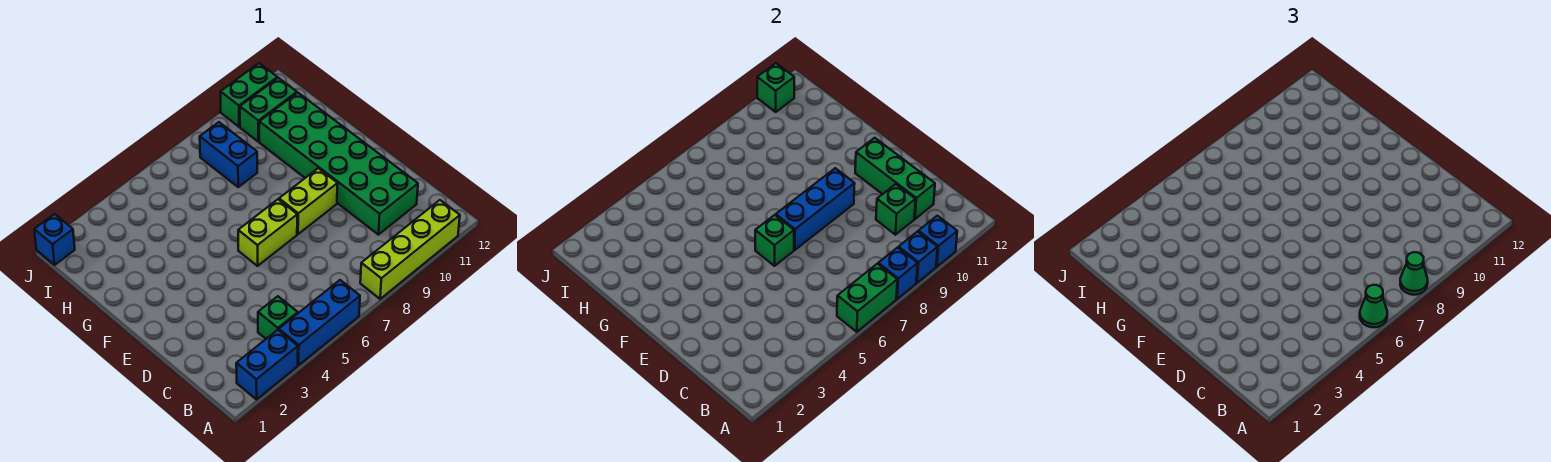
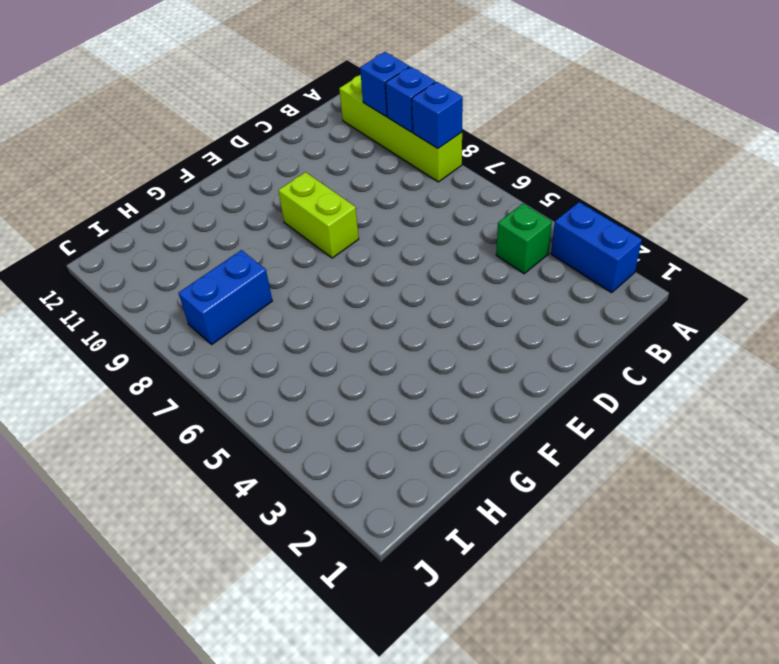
none -> blue brick A4:A6 level 1
none -> green brick C10:H11 level 1
none -> lime brick E6:E7 level 1

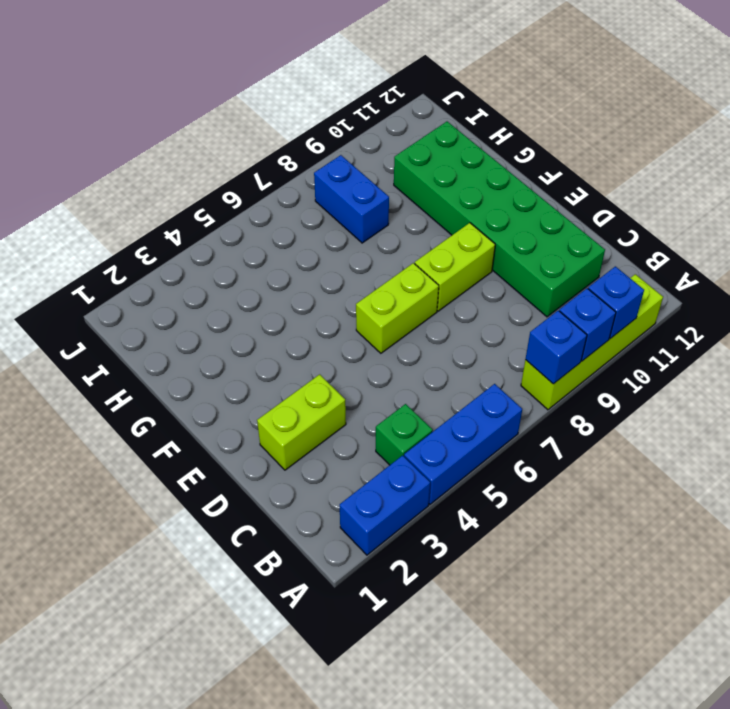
lime brick D2:D3 level 1 -> none
none -> green brick I10:I11 level 1
none -> blue brick J1 level 1
none -> green brick J10:J11 level 1

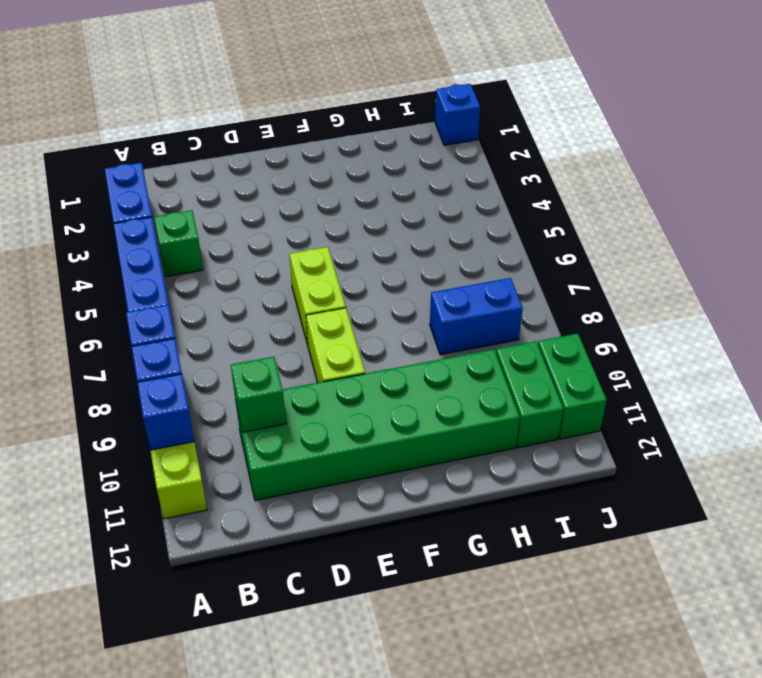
none -> green brick A6:A7 level 2
none -> green brick C11:E11 level 2
none -> green brick E6 level 2

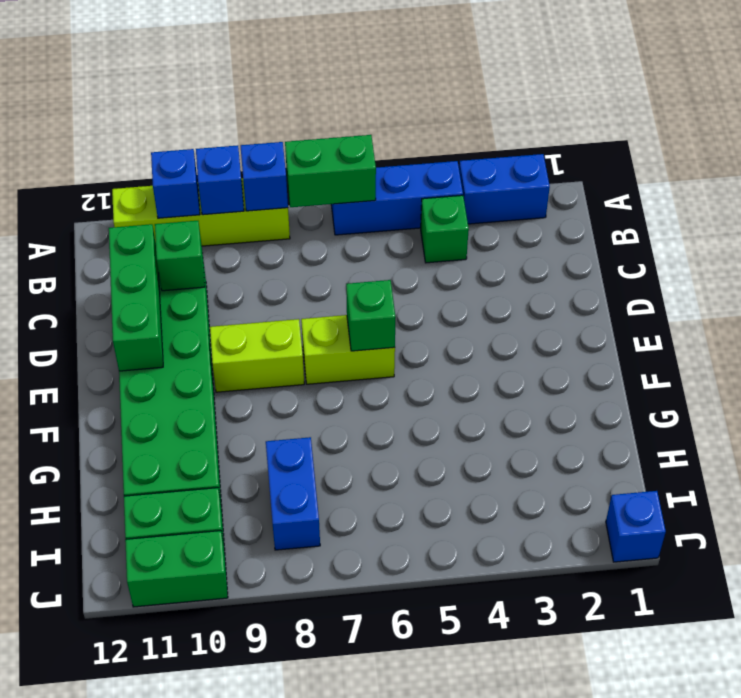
none -> blue brick E7:E9 level 2
none -> green brick J11 level 2
none -> green cone A6 level 3

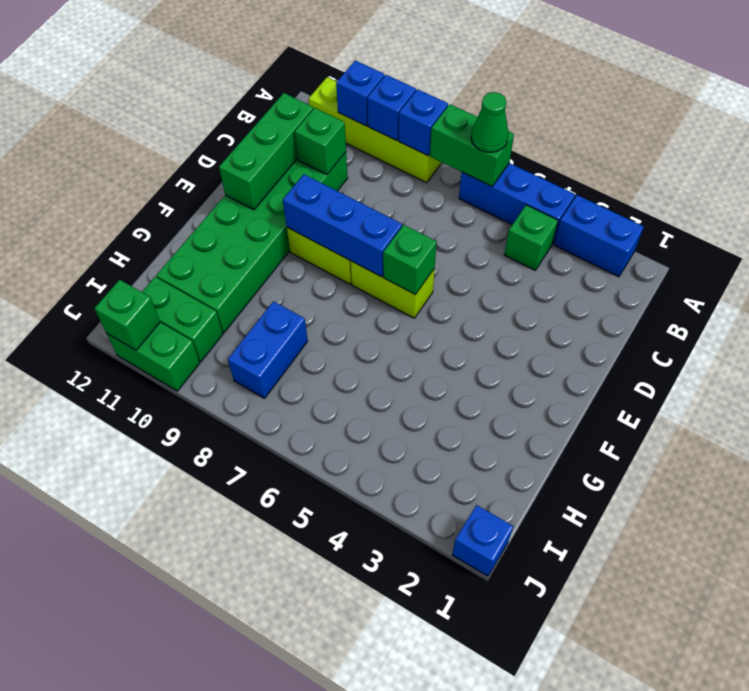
none -> green cone A8 level 3

